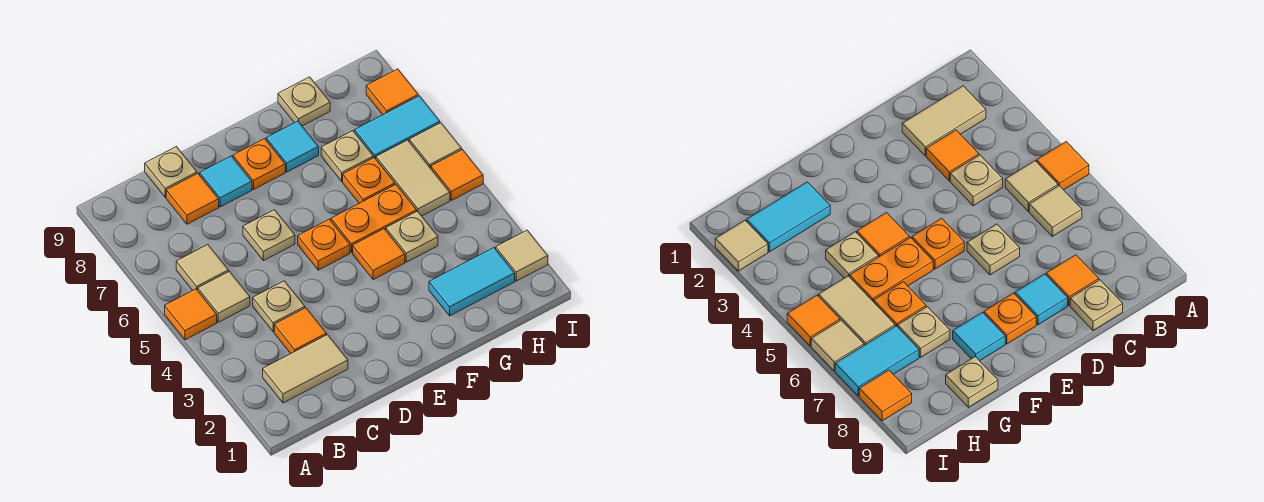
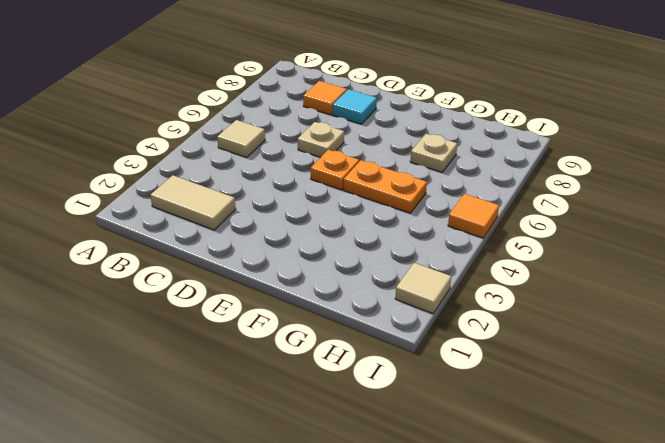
none -> orange tile A5 level 1
none -> tan tile B6 level 1
none -> orange tile C3 level 1

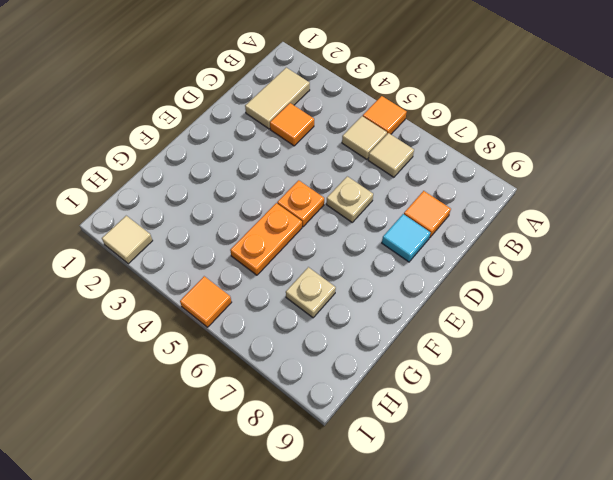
none -> tan plate C4 level 1
none -> tan plate C9 level 1
none -> orange plate E8 level 1

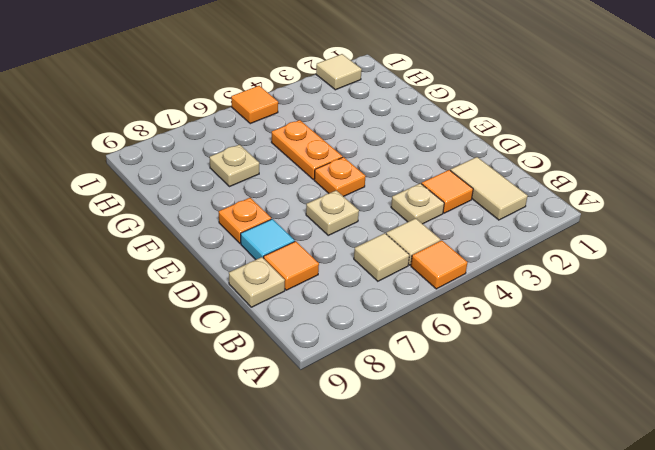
none -> orange tile F4 level 1
none -> cyan tile F8 level 1
none -> cyan tile G2:H2 level 1

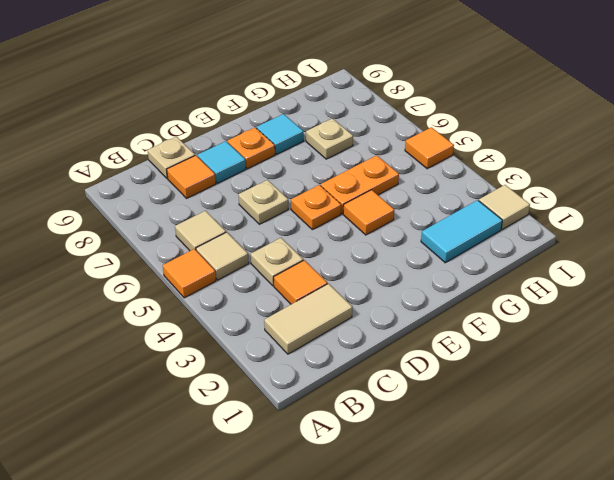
none -> tan plate G4 level 1
none -> orange plate G6 level 1
none -> tan plate G9 level 1

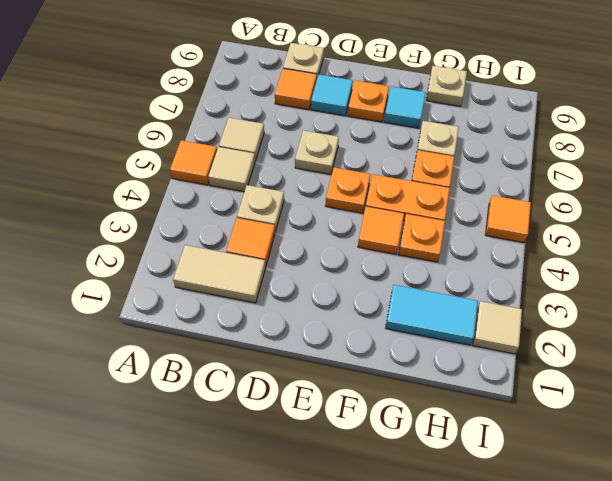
orange plate G4 level 1 -> tan plate G4 level 1
none -> tan tile H5:H6 level 1
none -> cyan tile H7:I7 level 1
none -> tan tile I6 level 1

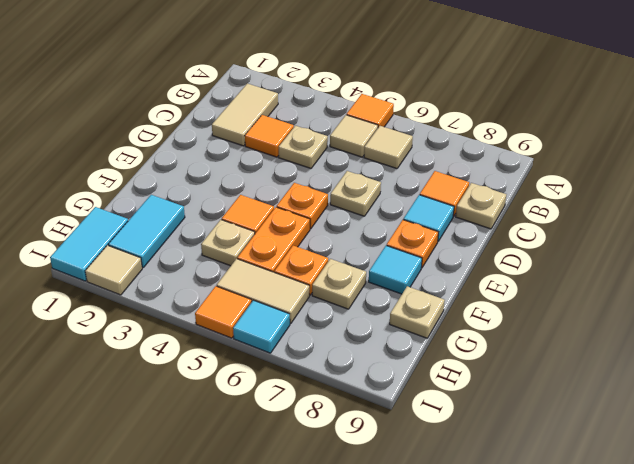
cyan tile H1:I1 level 1 -> cyan tile H7:I7 level 1
cyan tile I6 level 1 -> tan tile I6 level 1
none -> orange tile I8 level 1

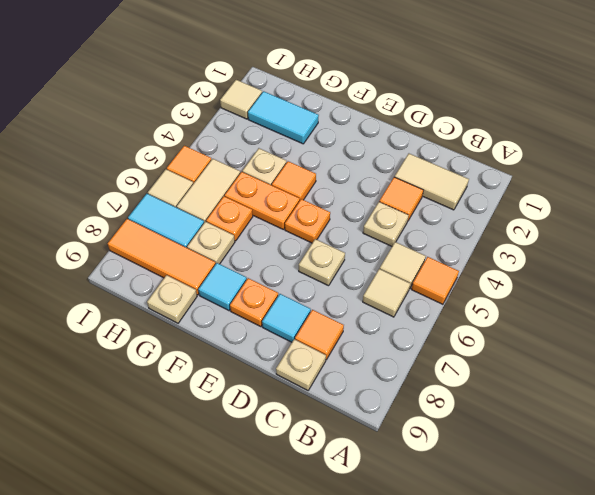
orange tile G8:I8 level 1 -> orange tile I8 level 1

